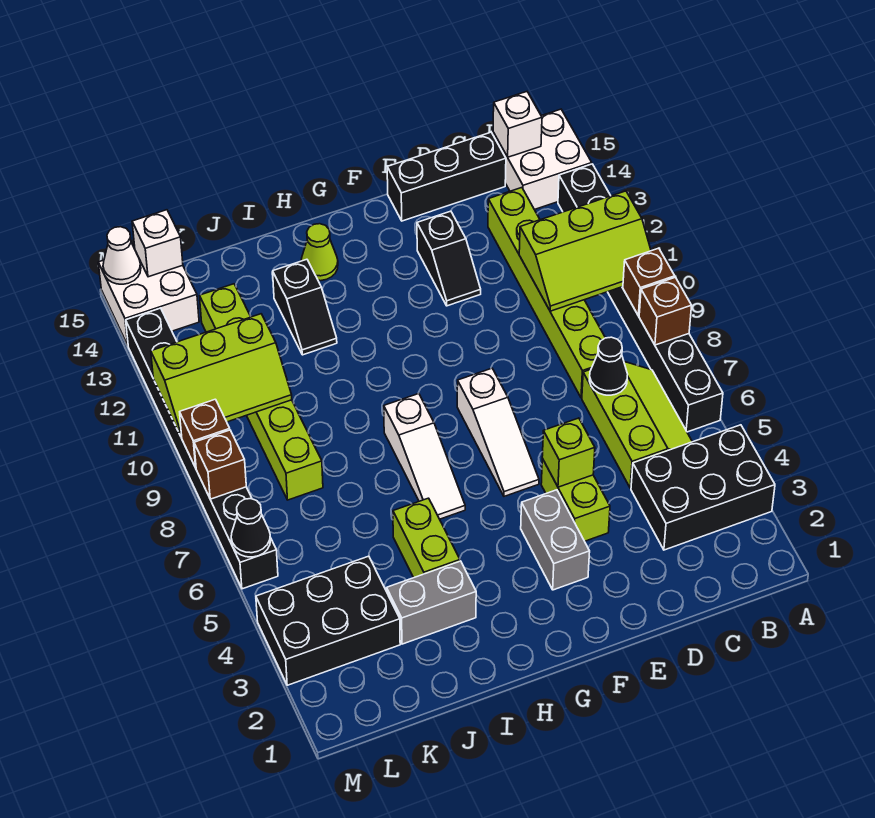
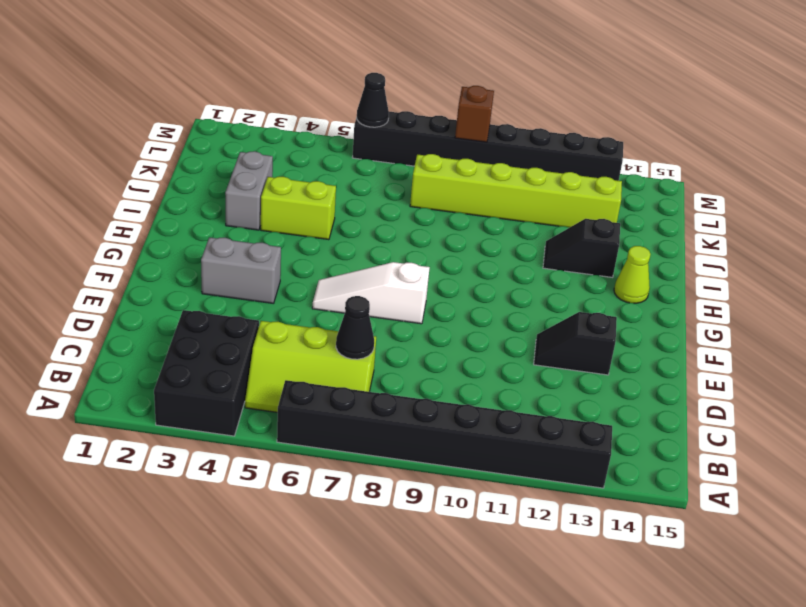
none -> white brick A14:B15 level 1
none -> lime brick C8:C13 level 1
none -> black brick C15:E15 level 1
none -> lime brick E4:E5 level 1

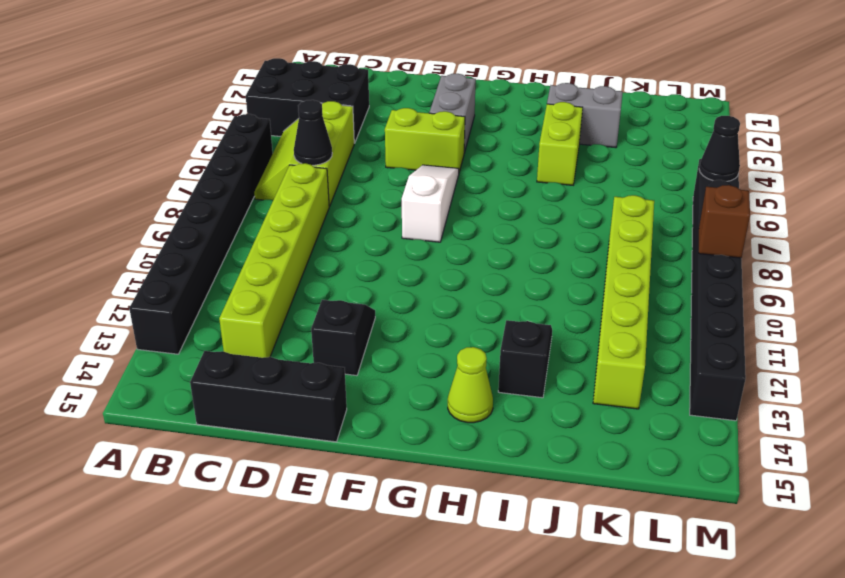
lime brick E5:F5 level 1 -> lime brick E4:E5 level 1
none -> white brick A14:B15 level 1
none -> white slope H6:H8 level 1 top 8
none -> black brick K3:M4 level 1
none -> white brick L14:M15 level 1

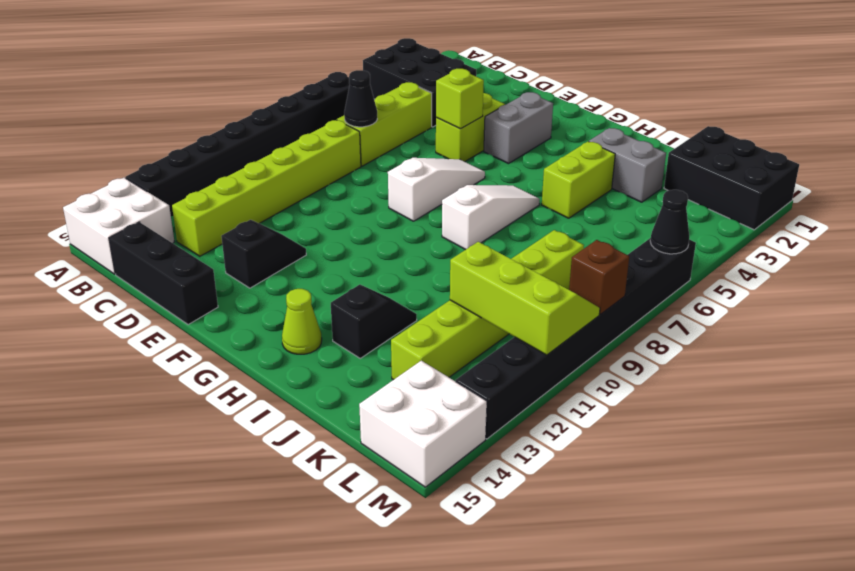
black brick K1:M2 level 1 -> black brick K3:M4 level 1
none -> brown brick A8 level 2
none -> brown brick A9 level 2
none -> lime slope A10:C11 level 2 top 11
none -> white brick B15 level 2

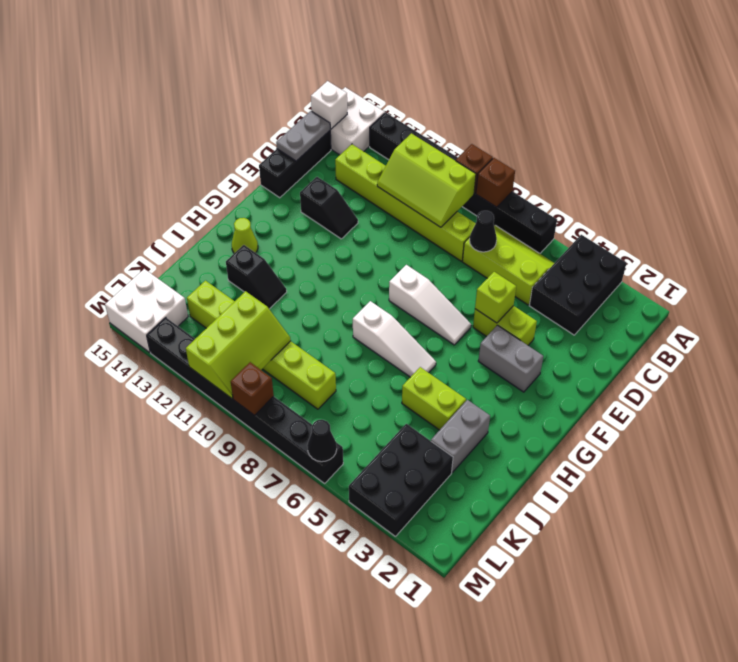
lime slope B9:C11 level 2 top B -> lime slope A10:C11 level 2 top 11
grey plate C15:D15 level 2 -> none
none -> white brick L15 level 2
none -> brown brick M8 level 2
none -> white cone M15 level 2

